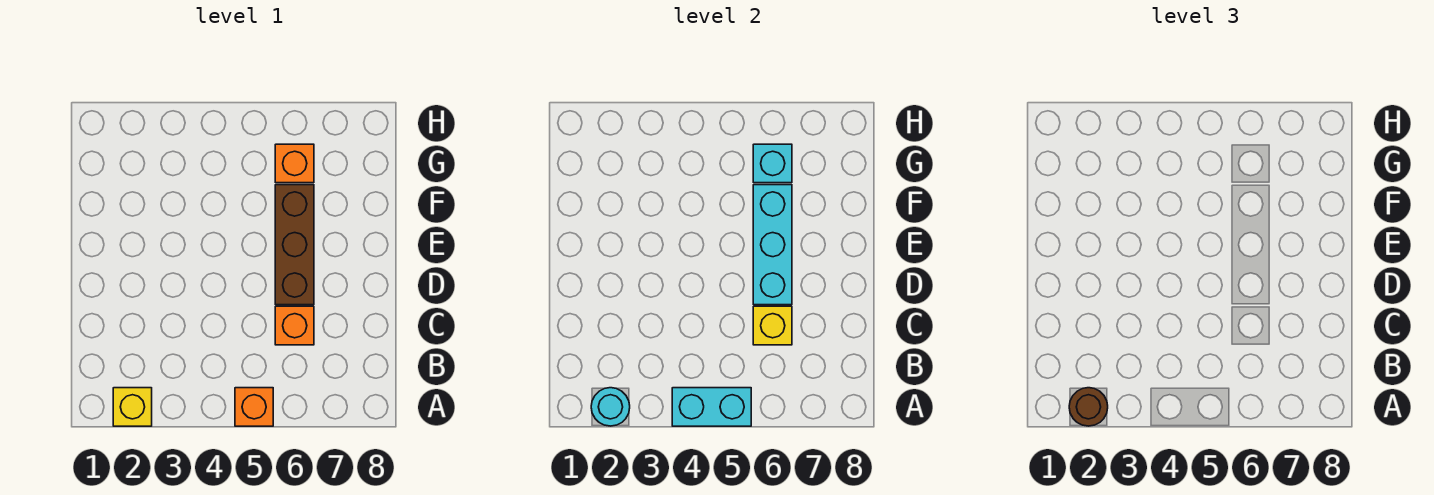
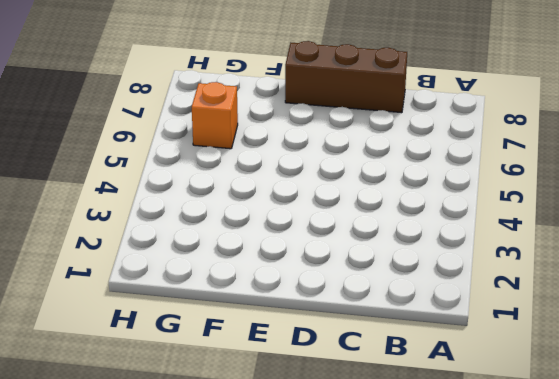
brown brick C8:E8 level 1 -> brown brick D6:F6 level 1
none -> yellow brick A2 level 1
none -> orange brick A5 level 1

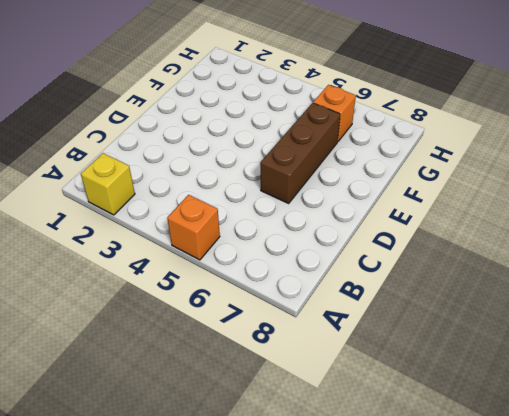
none -> orange brick C6 level 1
none -> cyan round brick A2 level 2

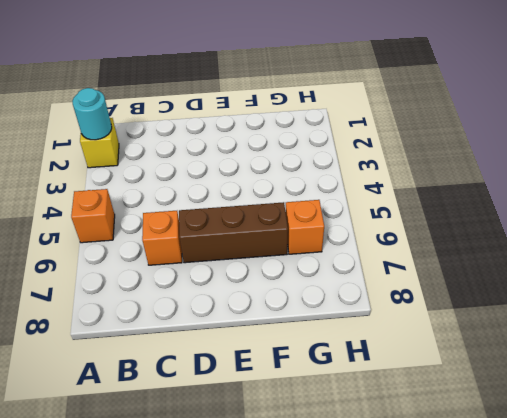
none -> cyan brick A4:A5 level 2
none -> yellow brick C6 level 2

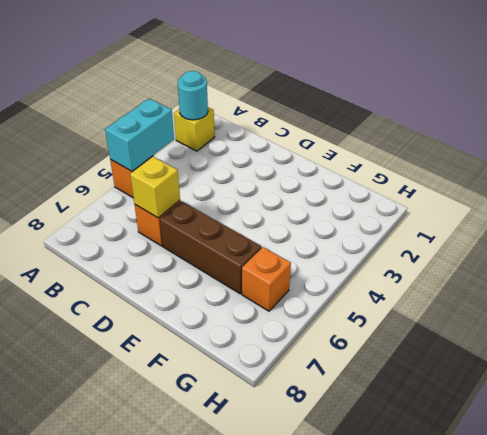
none -> cyan brick D6:F6 level 2
none -> cyan brick G6 level 2

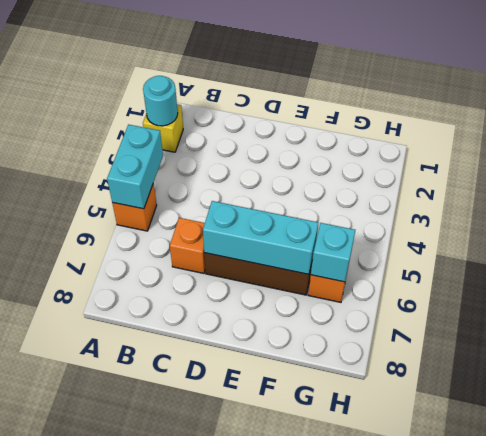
none -> yellow brick C6 level 2
none -> brown round brick A2 level 3

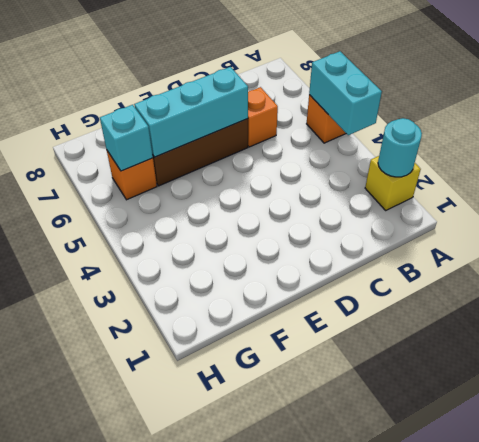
none -> yellow brick C6 level 2
none -> brown round brick A2 level 3

